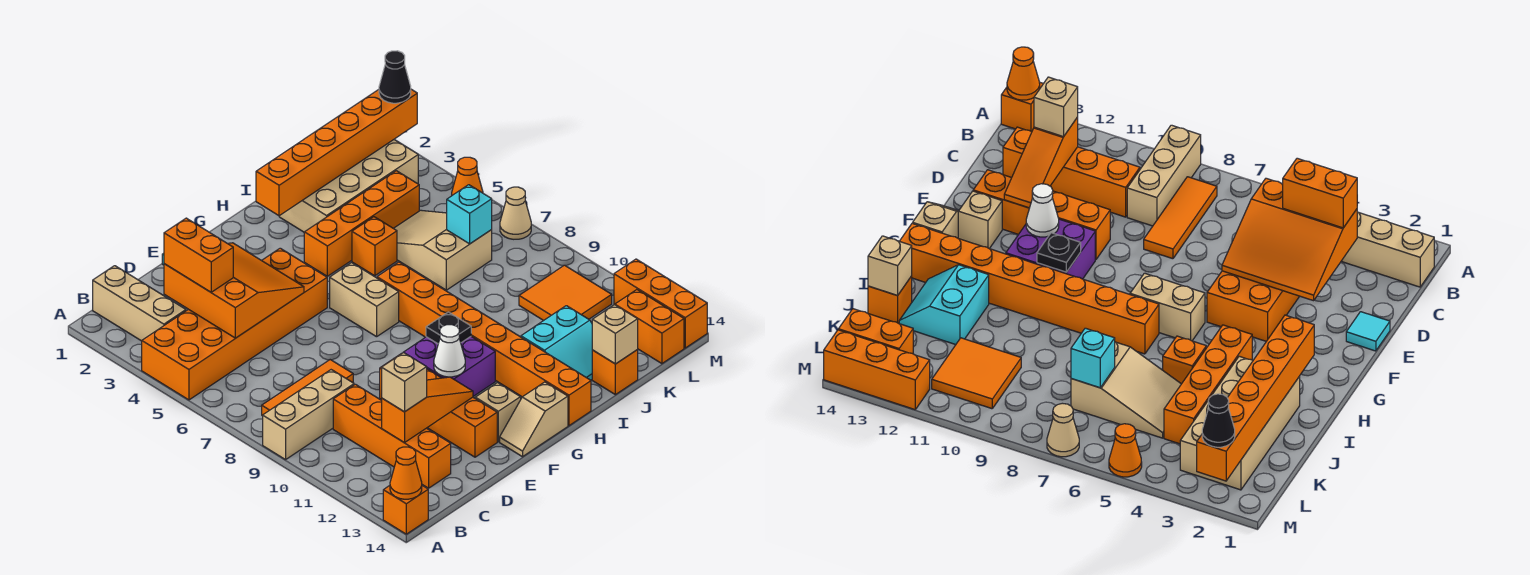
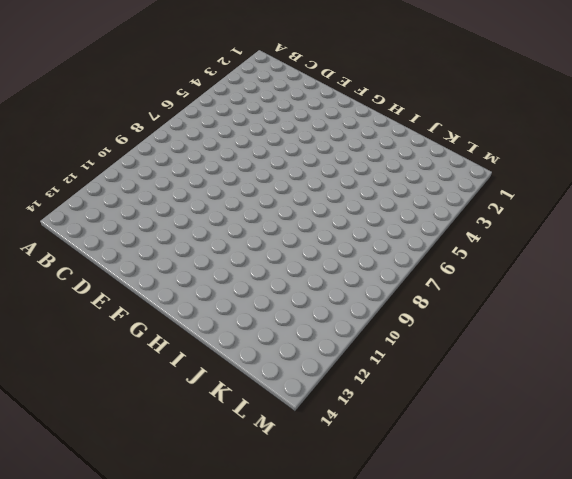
none -> orange brick A4:F5 level 1
none -> tan brick A9:C9 level 1
none -> orange brick A14 level 1
none -> tan brick B1:B3 level 1

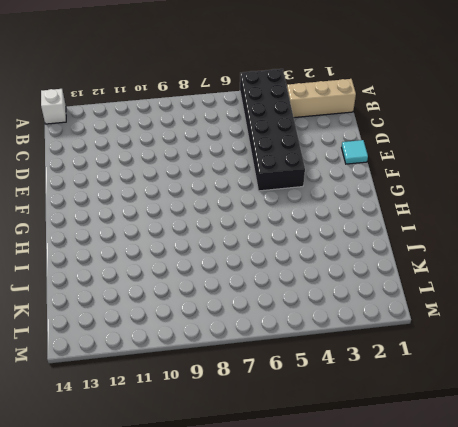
black brick A4:F5 level 1 -> orange brick A4:F5 level 1
white brick A14 level 1 -> orange brick A14 level 1
none -> tan brick A9:C9 level 1
none -> orange tile B8:D8 level 1
none -> orange brick C10:C13 level 1
none -> orange brick E10:E13 level 1

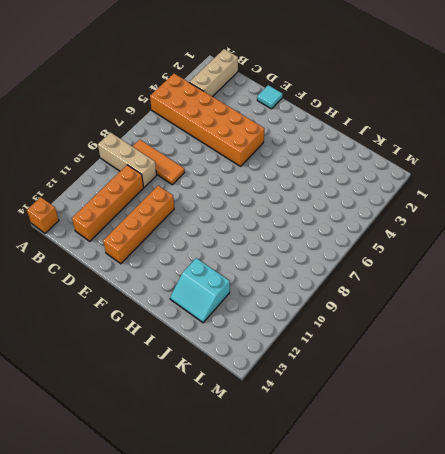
none -> purple brick F10:G11 level 1
none -> tan brick F13 level 1
none -> tan slope F14:G14 level 1 top G
none -> tan brick G6:G7 level 1

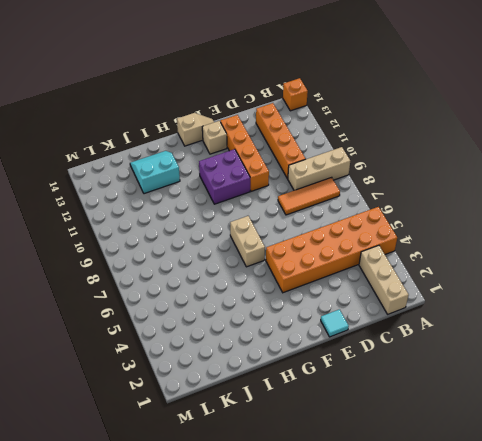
none -> orange brick H4:K4 level 1
none -> orange brick H7:H14 level 1
none -> tan brick I2:L3 level 1
none -> orange brick I5 level 1

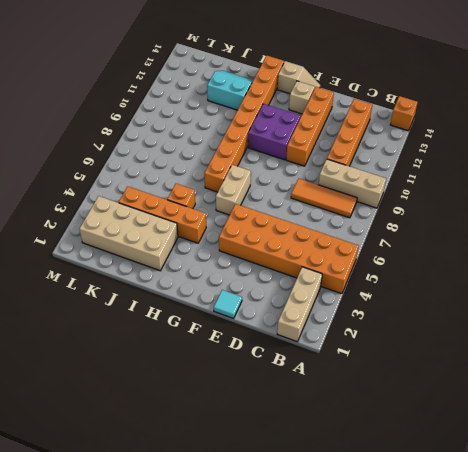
none -> tan slope J5:K7 level 1 top 7
none -> orange brick J14 level 1
none -> orange tile K10:L11 level 1
none -> orange brick L13:L14 level 1

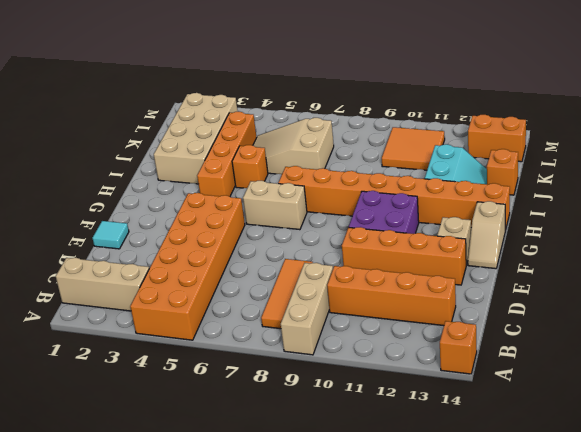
none -> orange cone M5 level 1
none -> tan cone M7 level 1
none -> orange brick M12:M14 level 1
none -> orange cone A14 level 2

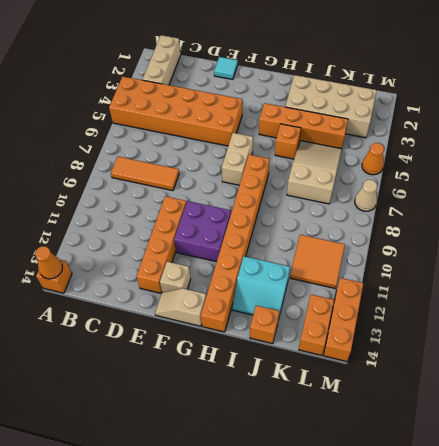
none -> tan brick A9:C9 level 1
none -> orange brick C10:C13 level 1
none -> orange slope C3:E5 level 2 top C
none -> orange slope C12:E12 level 2 top C

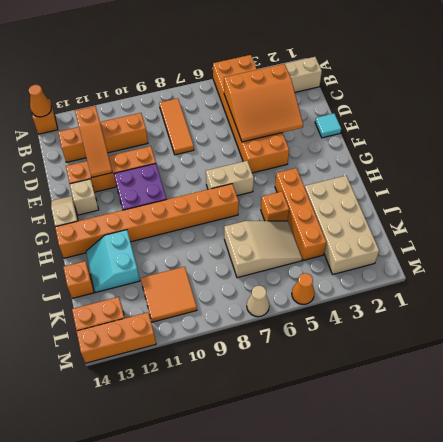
none -> tan brick A9:C9 level 1
none -> white cone F11 level 2
none -> black plate G10 level 2
none -> orange brick H2:M2 level 2

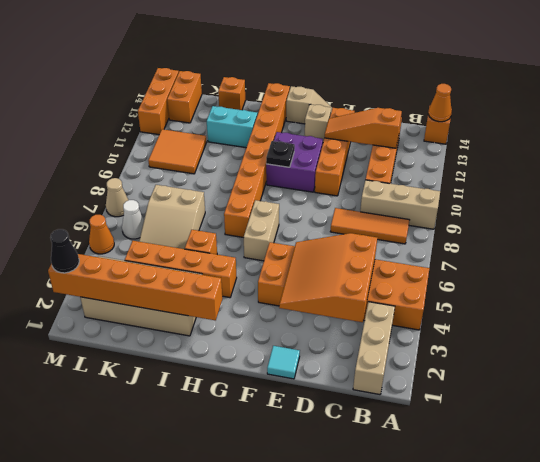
white cone L6 level 1 -> white cone F11 level 2
none -> tan brick J14 level 2
none -> cyan brick K7 level 2
none -> orange brick C3:C4 level 3
none -> tan brick C12 level 3

